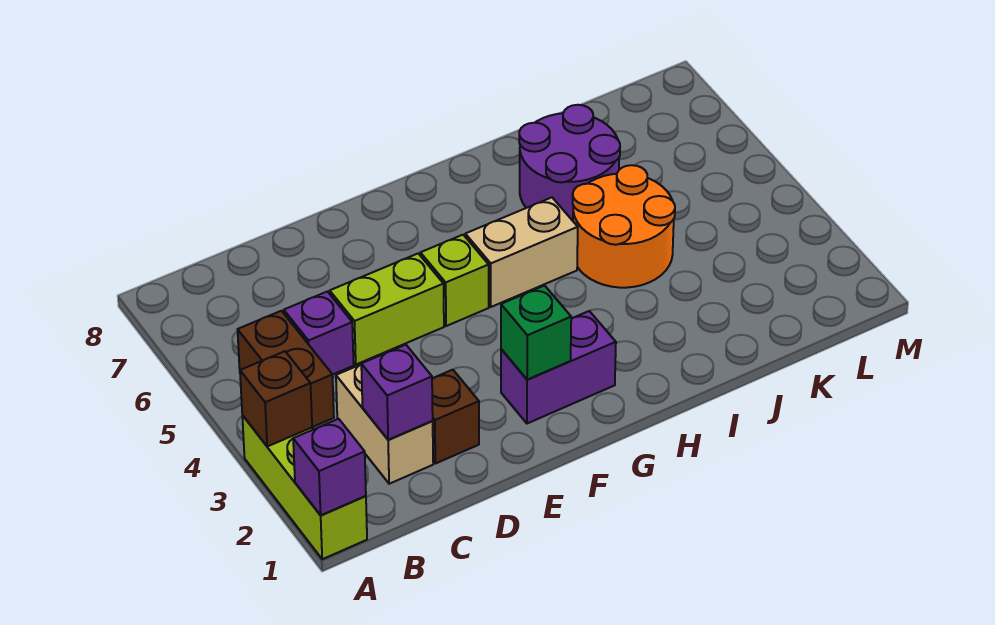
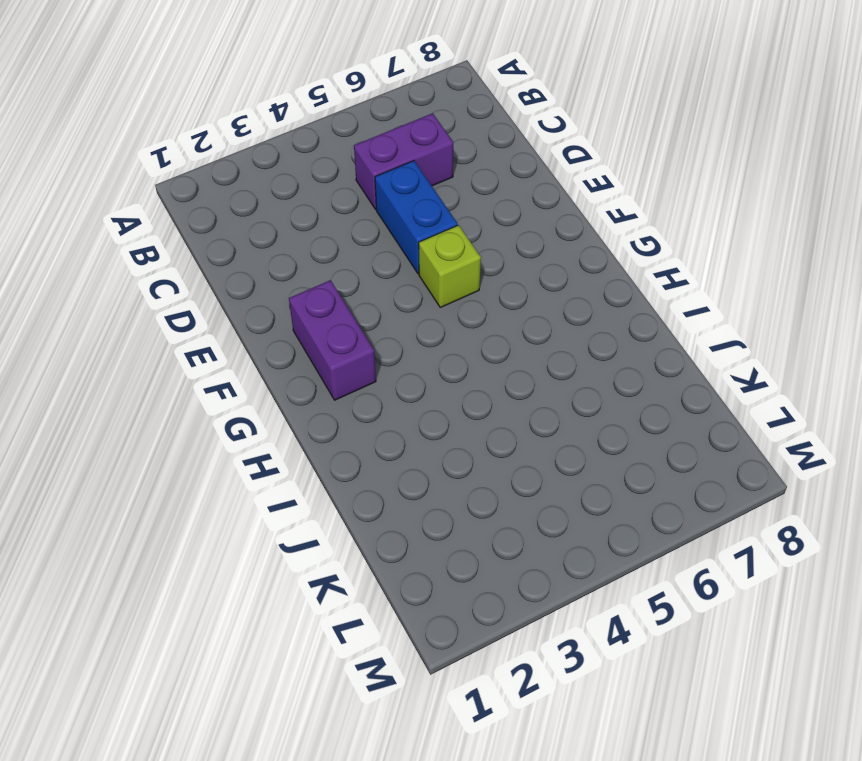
purple brick C5:C6 level 1 -> purple brick C5 level 1
blue brick D5:E5 level 1 -> lime brick D5:E5 level 1
none -> lime brick A1:A3 level 1
none -> brown brick B4:B5 level 1
none -> tan brick C2:C3 level 1

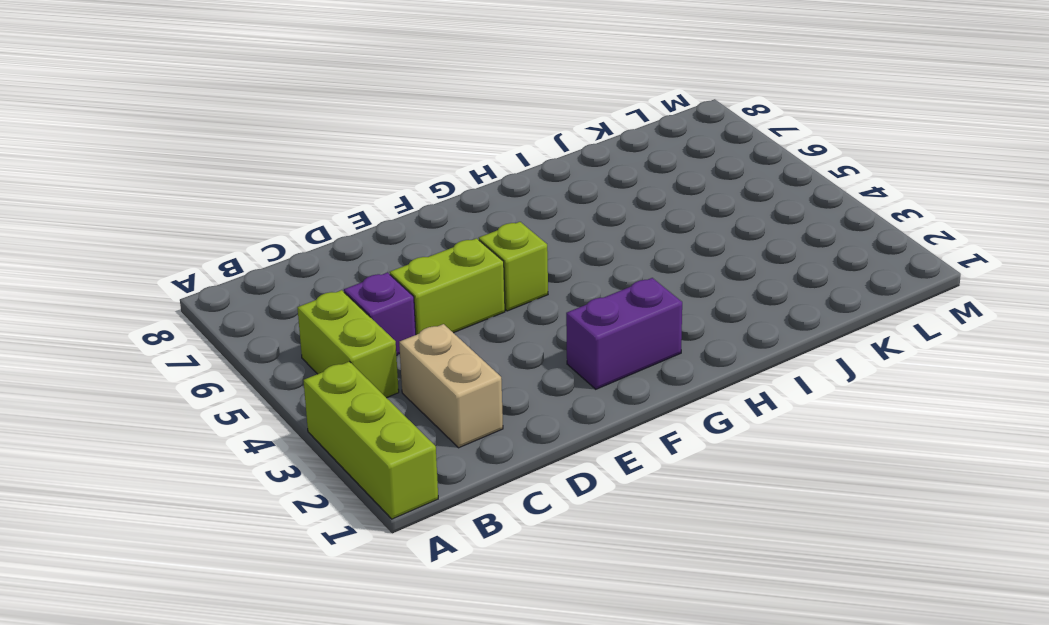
lime brick B4:B5 level 1 -> brown brick B4:B5 level 1
none -> brown brick D2 level 1
none -> tan brick G5:H5 level 1
none -> orange round brick I4:J5 level 1

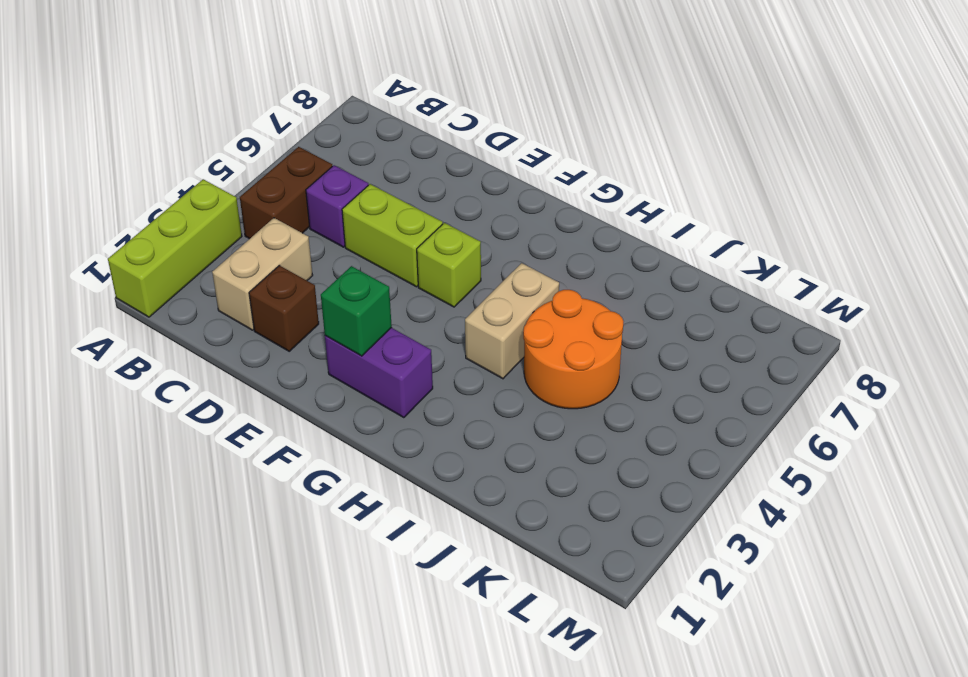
tan brick H4:H5 level 1 -> tan brick G5:H5 level 1
none -> purple round brick I6:J7 level 1
none -> purple brick A1 level 2
none -> brown brick A3 level 2

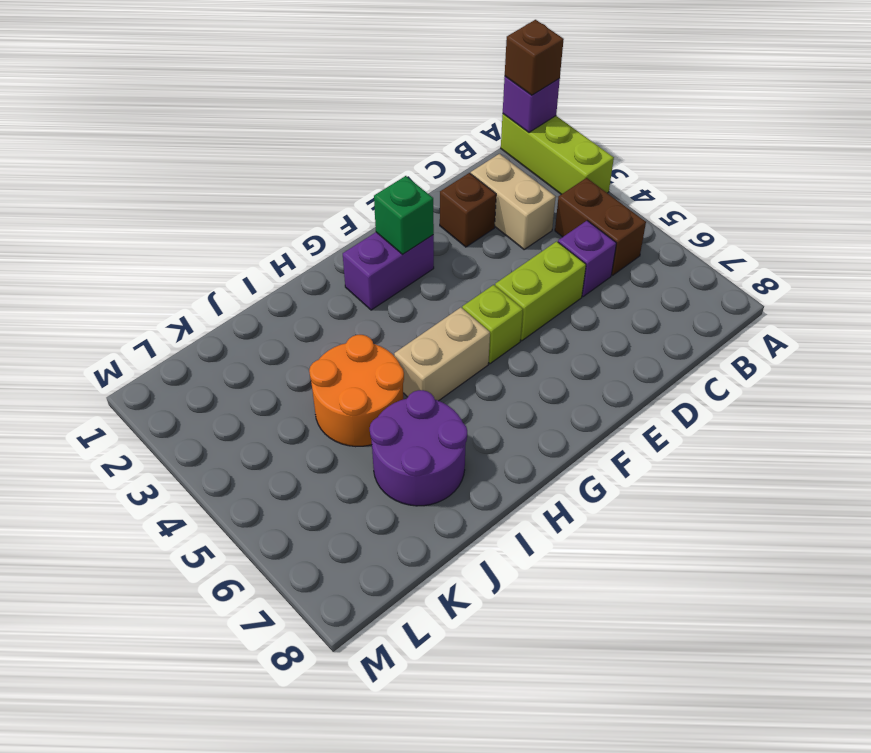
brown brick A1 level 3 -> brown brick A3 level 2
none -> purple brick C2 level 2

